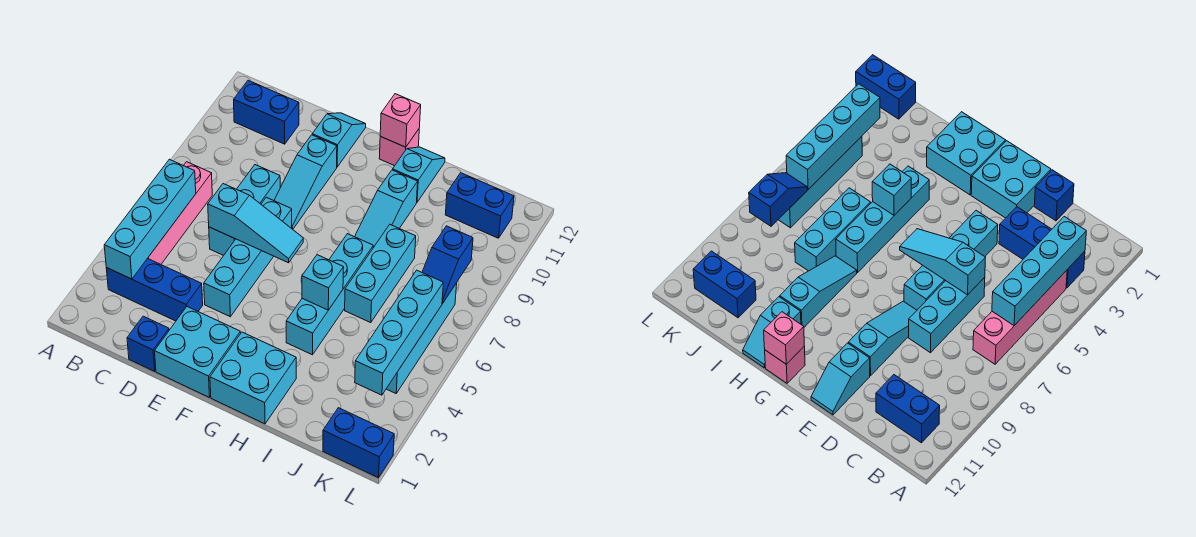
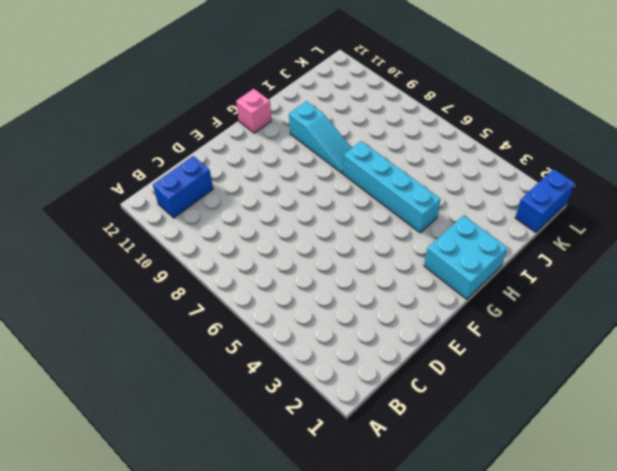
none -> blue brick B3:D3 level 1
none -> pink brick B4:B7 level 1
none -> blue brick D1 level 1

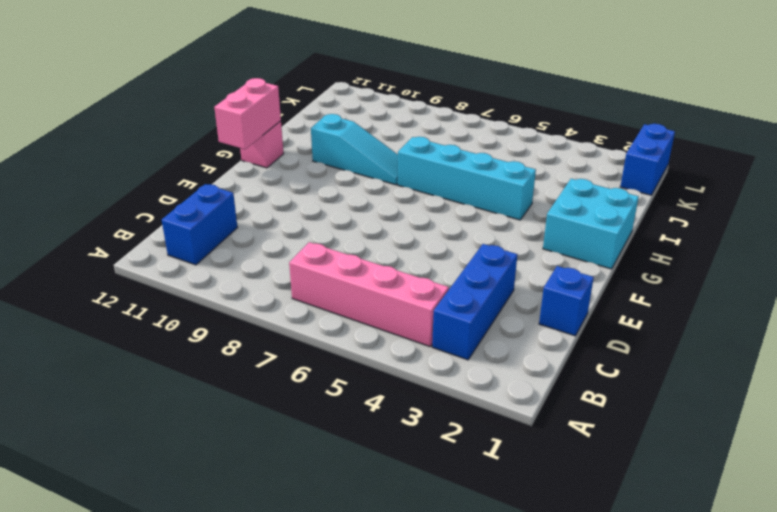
pink brick F12:G12 level 2 -> pink brick G12 level 2
none -> cyan brick D6:D8 level 1
none -> cyan brick E1:F2 level 1
none -> cyan brick E4:E7 level 1

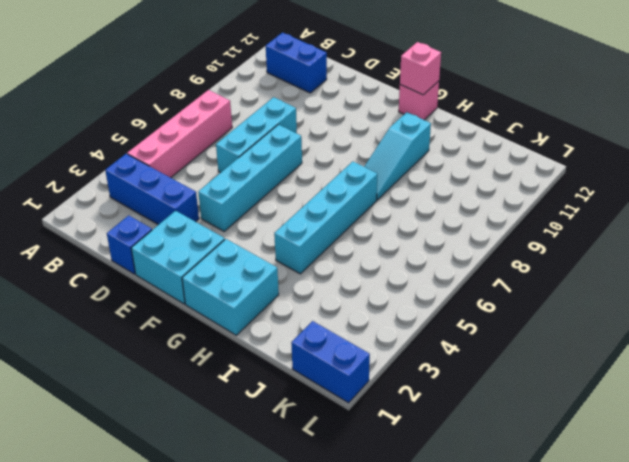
none -> cyan slope E8:E10 level 1 top 10
none -> cyan slope E11:E12 level 1 top 11
none -> cyan slope H11:H12 level 1 top 11

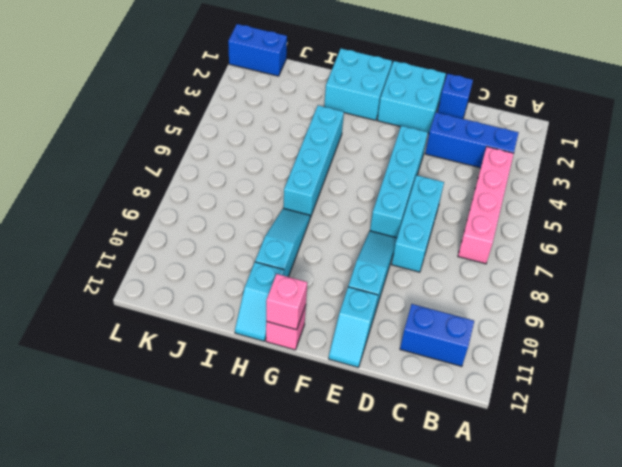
none -> cyan brick I6:I8 level 1
none -> blue brick J11:K11 level 1
none -> cyan brick K4:K7 level 1

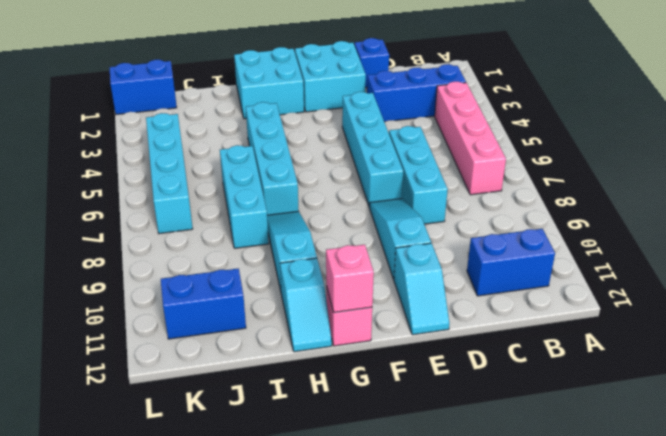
none -> cyan brick B3:B6 level 2
none -> cyan slope D6:F6 level 2 top D
none -> cyan brick H5 level 2

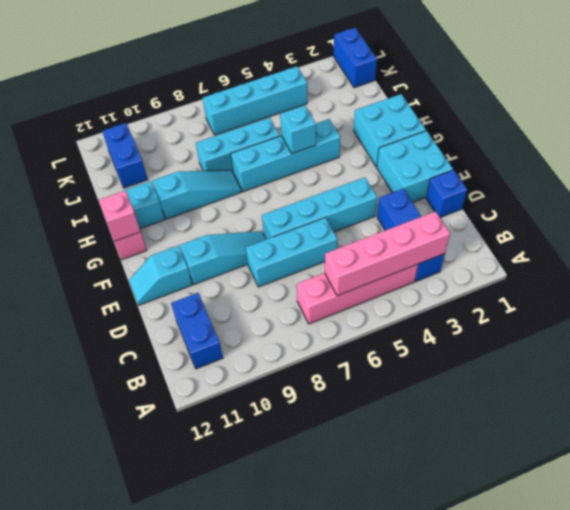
pink brick B3:B6 level 2 -> cyan brick B3:B6 level 2
none -> cyan slope D6:F6 level 2 top D
none -> cyan brick K3:K6 level 2
none -> blue slope K7:K8 level 2 top 8

